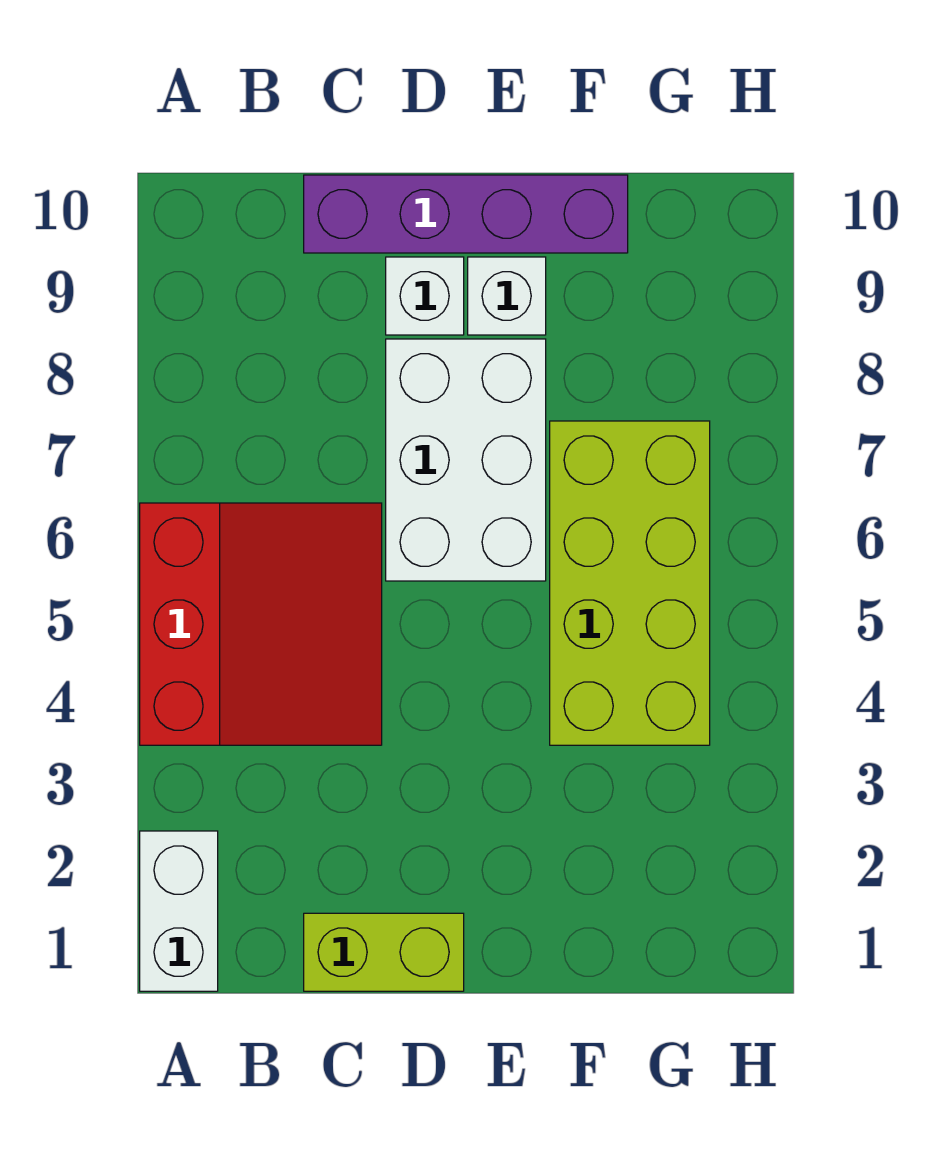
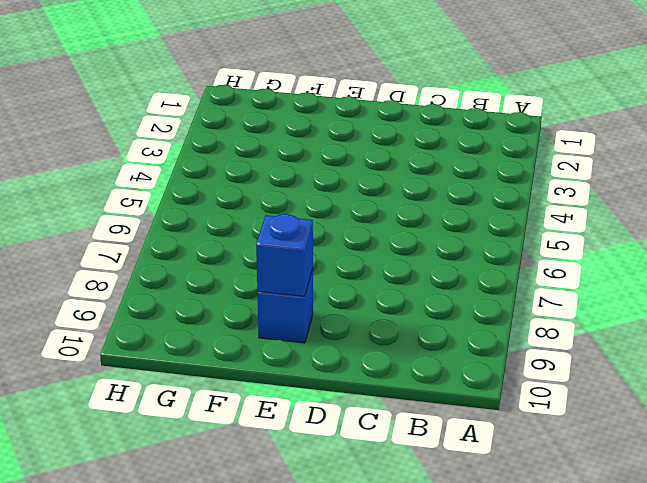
blue brick E9 level 1 -> white brick E9 level 1
blue brick E9 level 2 -> none
none -> white brick A1:A2 level 1
none -> red slope A4:C6 level 1 top A

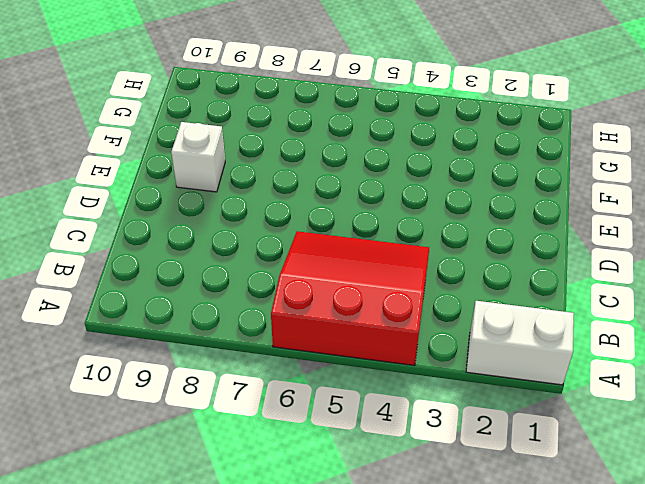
none -> lime brick C1:D1 level 1
none -> purple brick C10:F10 level 1

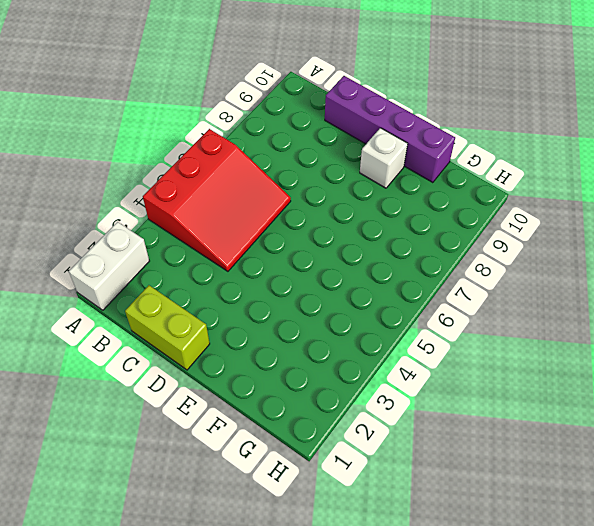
none -> white brick D6:E8 level 1
none -> white brick D9 level 1

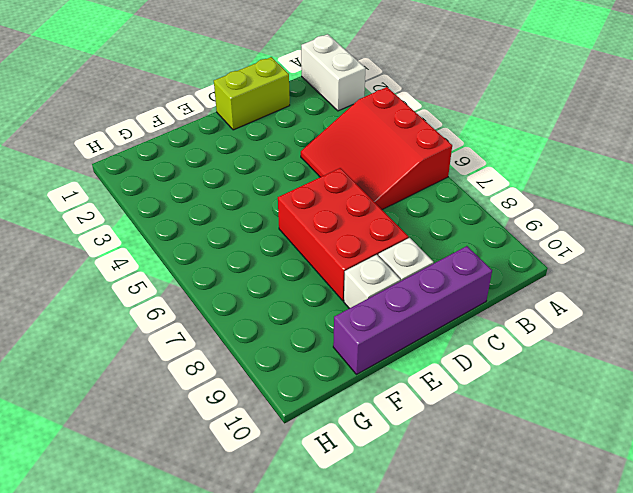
red brick D6:E8 level 1 -> white brick D6:E8 level 1
none -> lime brick F4:G7 level 1

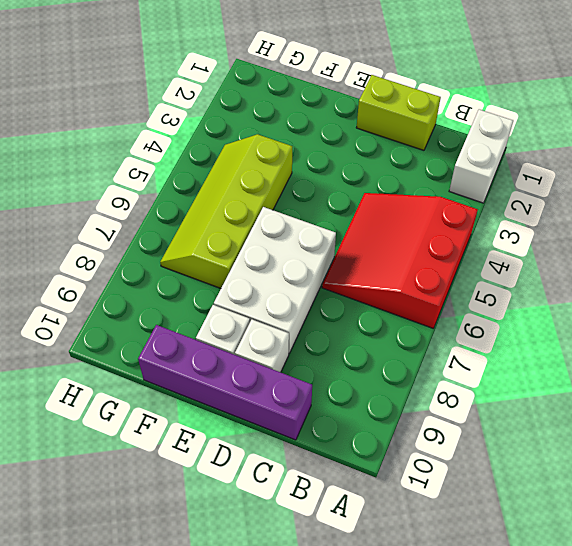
lime slope F4:G7 level 1 top F -> lime brick F4:G7 level 1

